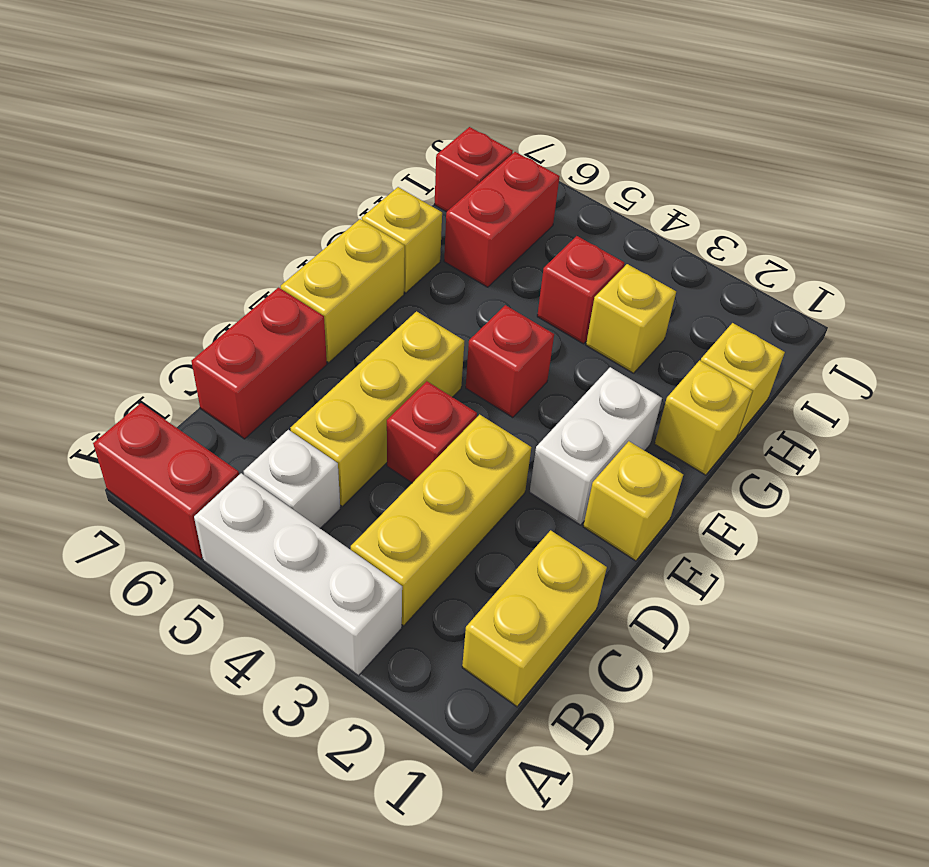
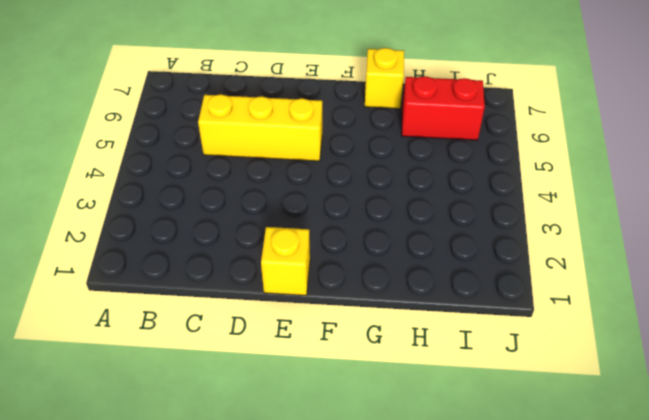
none -> white brick A3:A5 level 1
none -> red brick A6:A7 level 1
none -> yellow brick B1:C1 level 1

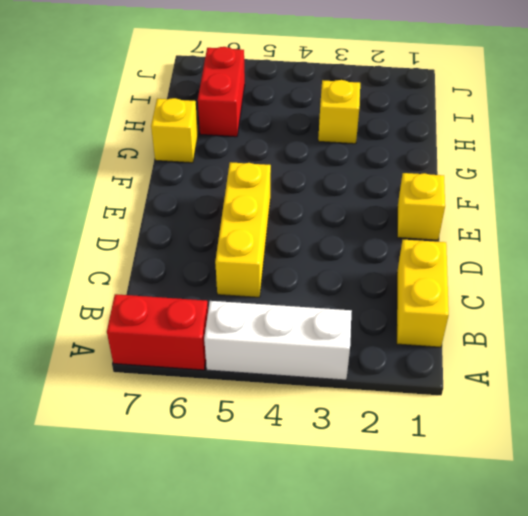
none -> yellow brick B3:D3 level 1
none -> white brick B5 level 1
none -> red brick C7:D7 level 1

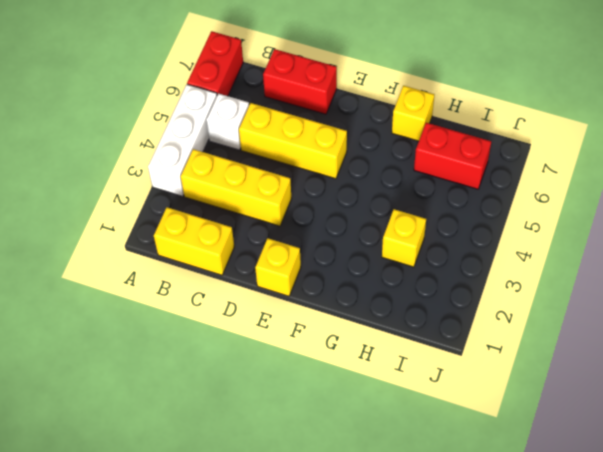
none -> red brick D4 level 1
none -> white brick E2:F2 level 1
none -> yellow brick E7:F7 level 1

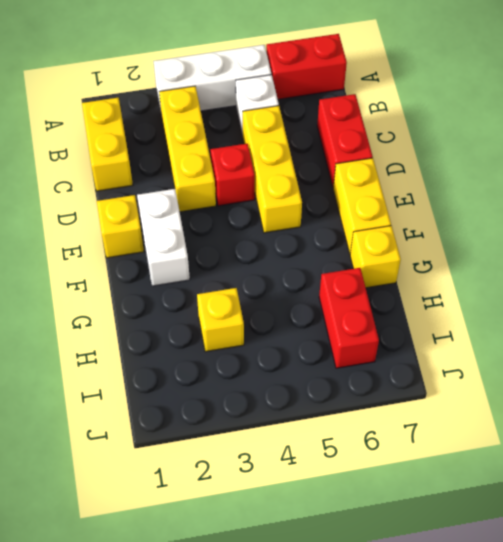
none -> red brick F4 level 1
none -> yellow brick G1 level 1
none -> yellow brick H1 level 1

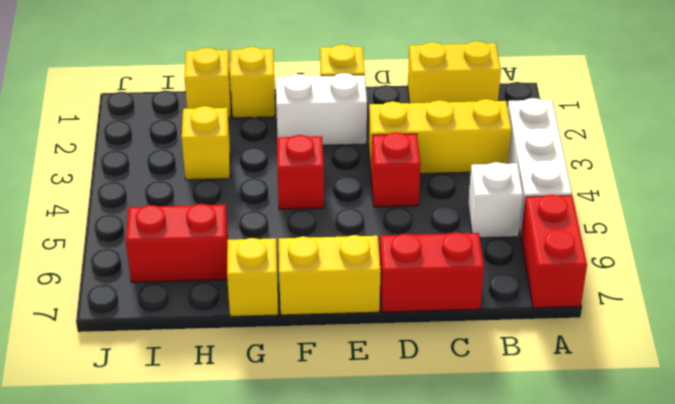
none -> yellow brick C5:E5 level 1
none -> red brick H4 level 1
none -> red brick I7 level 1

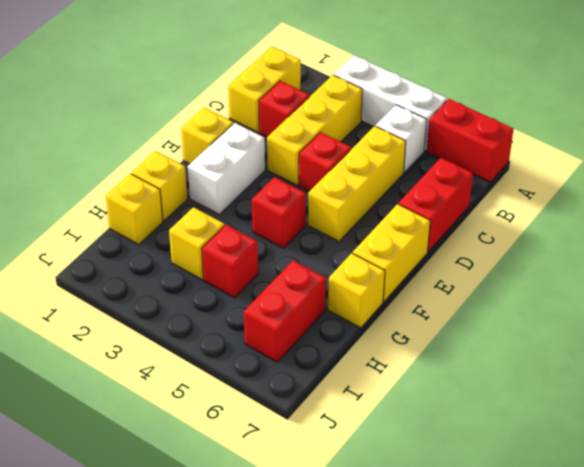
red brick C2 level 1 -> red brick I7 level 1

